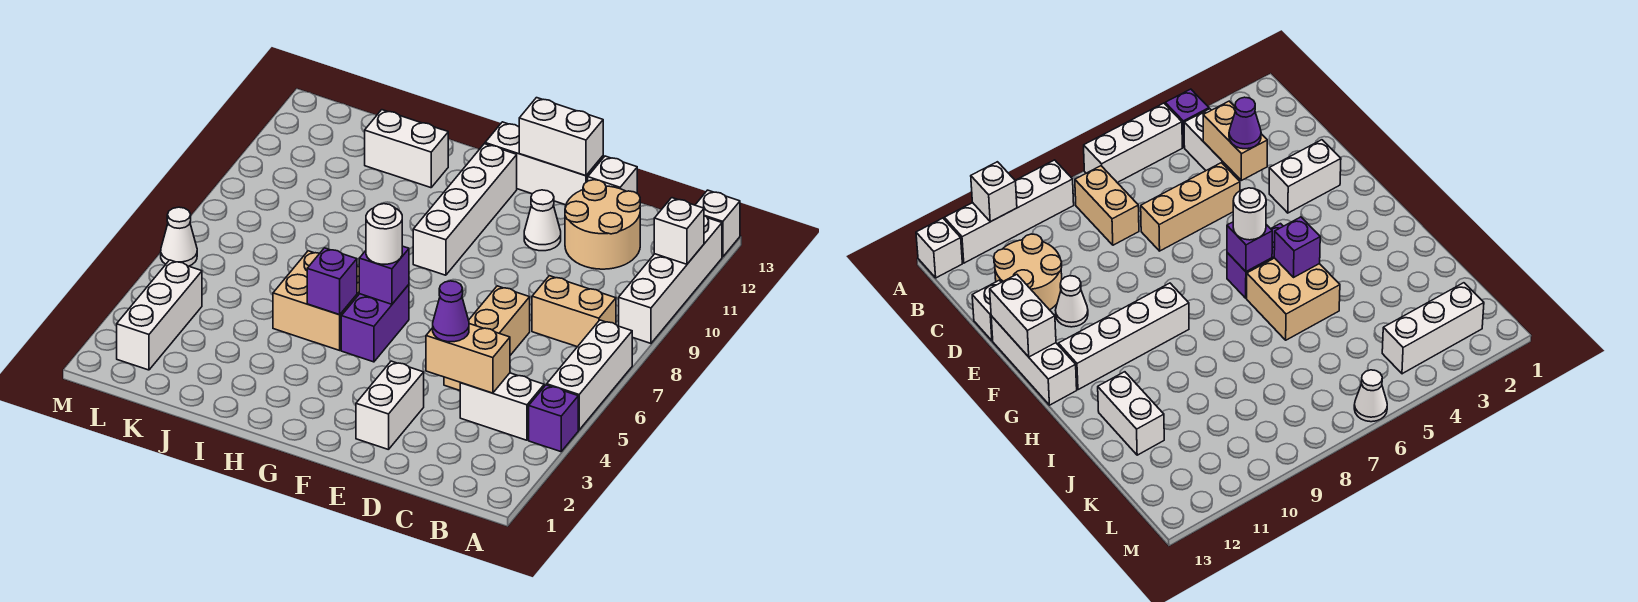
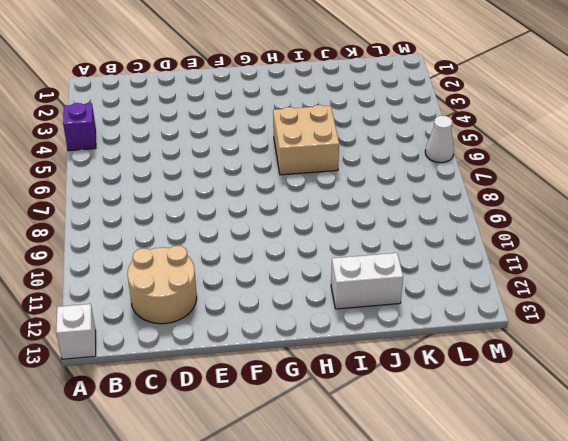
none -> white brick A5:A7 level 1
none -> white brick A9:A12 level 1
none -> white brick B4:C4 level 1

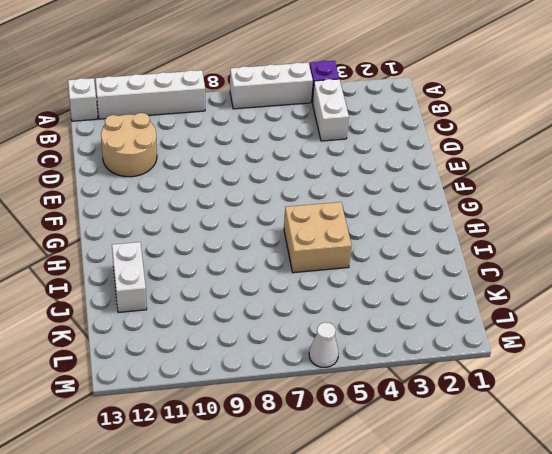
none -> tan brick B8:C8 level 1
none -> tan brick D5:D7 level 1
none -> white brick D13 level 1

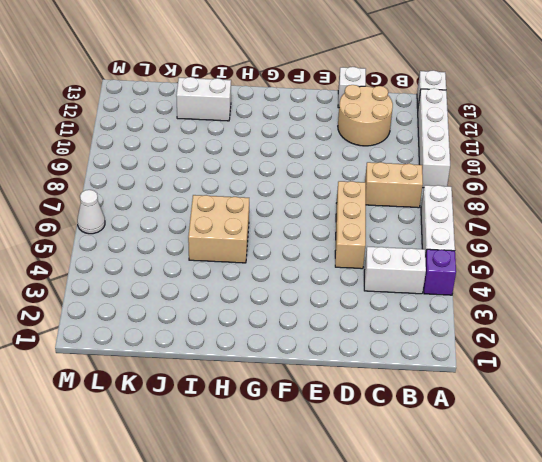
none -> white brick E2:E3 level 1
none -> white cone E11 level 1
none -> white brick E13:G13 level 1

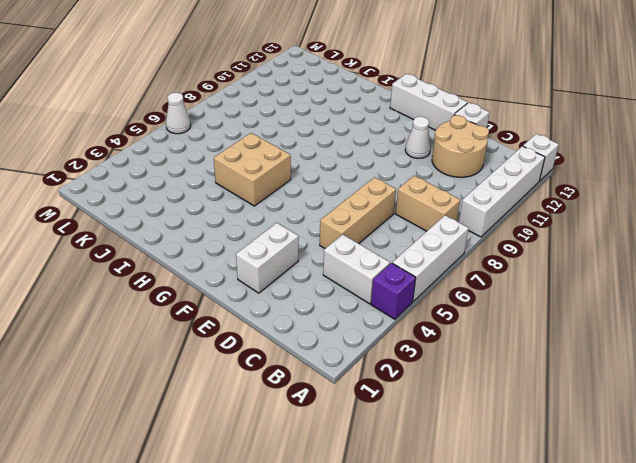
none -> purple brick G5:G6 level 1
none -> white brick G9:G12 level 1
none -> white brick I12:J12 level 1

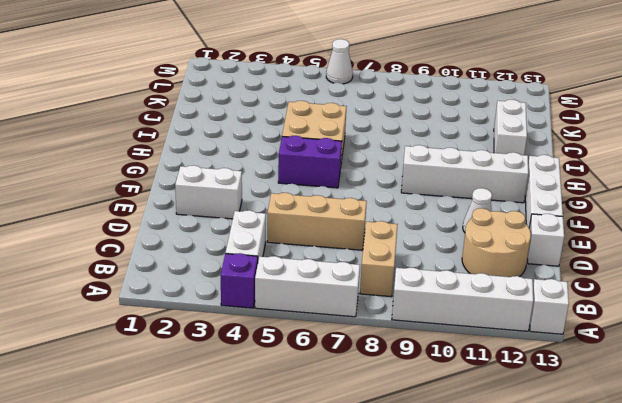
none -> white brick L2:L4 level 1
none -> white brick A11 level 2
none -> tan brick C4:D4 level 2

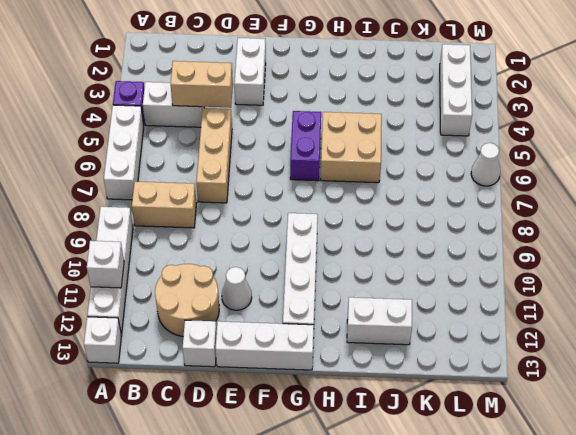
none -> white brick E13:F13 level 2
none -> purple brick G6 level 2
none -> purple brick H5 level 2

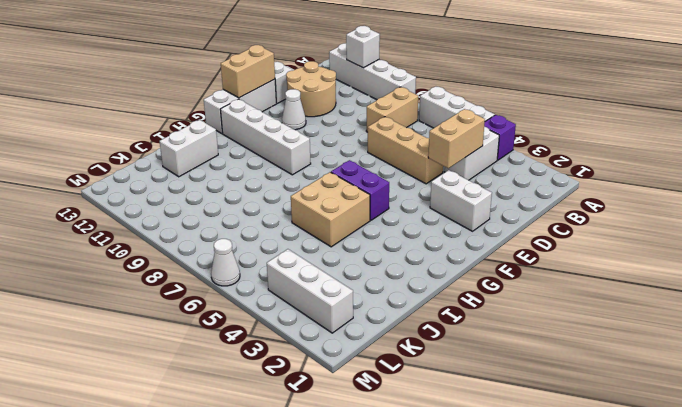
tan brick E13:F13 level 2 -> white brick E13:F13 level 2
none -> white brick A13 level 1
none -> purple brick G6 level 2
none -> purple brick H5 level 2

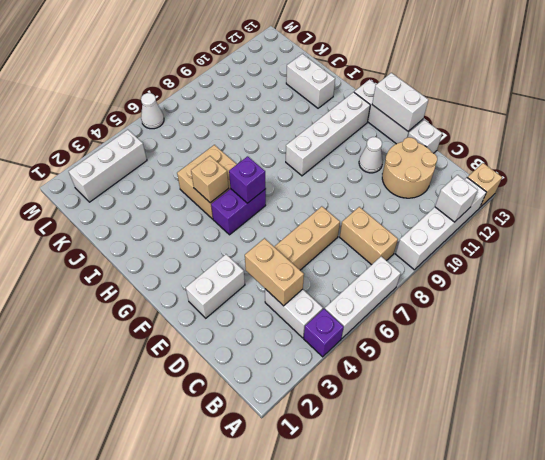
tan brick A13 level 1 -> white brick A13 level 1
tan brick H5 level 2 -> purple brick H5 level 2
none -> purple cone D4 level 3
none -> white round brick G6 level 3

